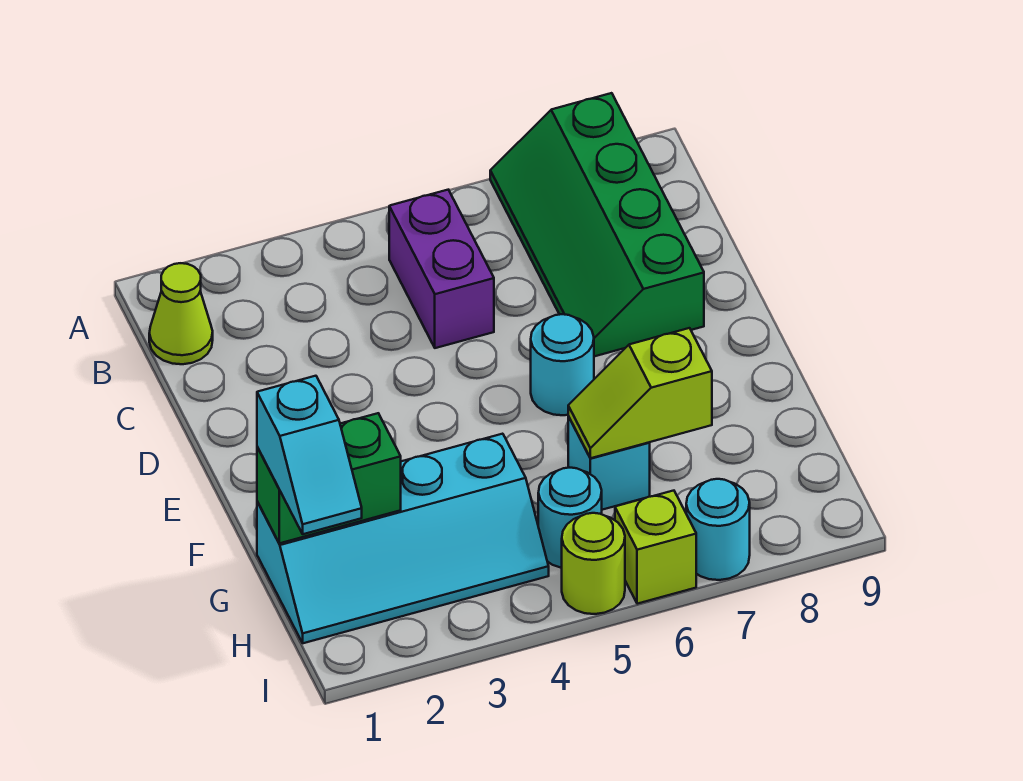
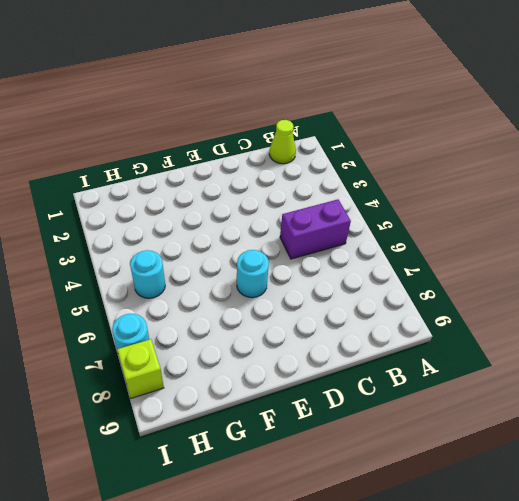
lime brick I8 level 1 -> lime brick I6 level 1
none -> green slope A7:D8 level 1 top 8
none -> cyan slope G1:H4 level 1 top G
none -> cyan brick G6 level 1

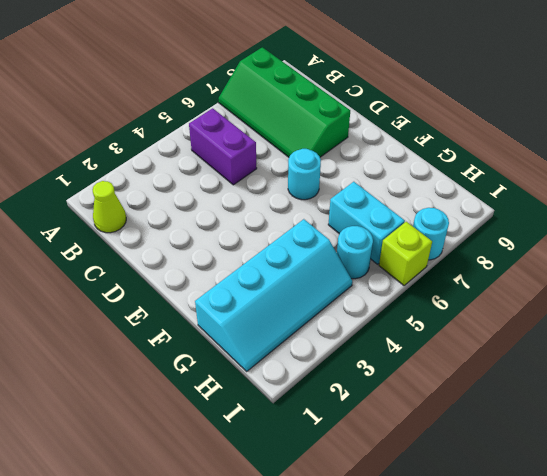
cyan brick G6:H6 level 1 -> cyan brick G6 level 1
none -> lime round brick I5 level 1
none -> green brick G1:G2 level 2
none -> lime slope G6:G7 level 2 top 7

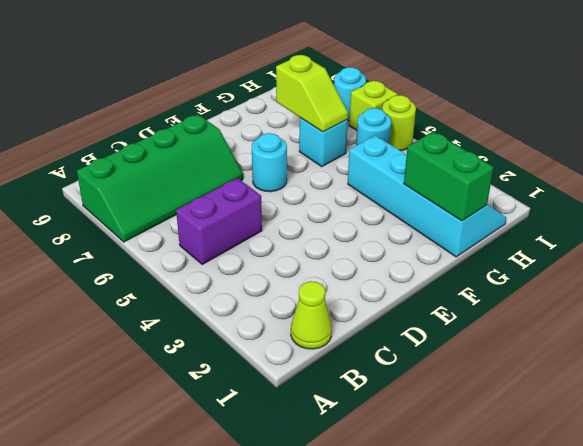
none -> cyan slope G1:H1 level 3 top G

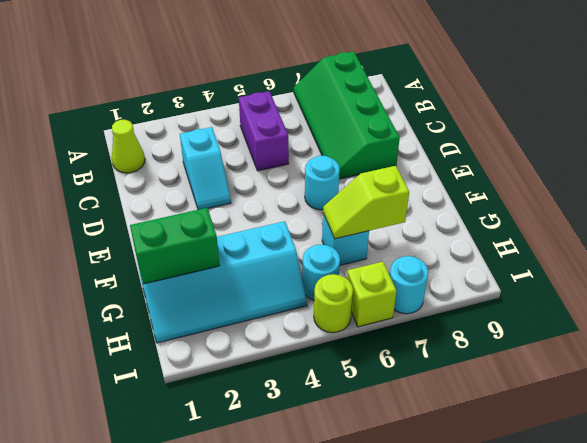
cyan slope C3:D3 level 1 top C -> cyan slope G1:H1 level 3 top G

